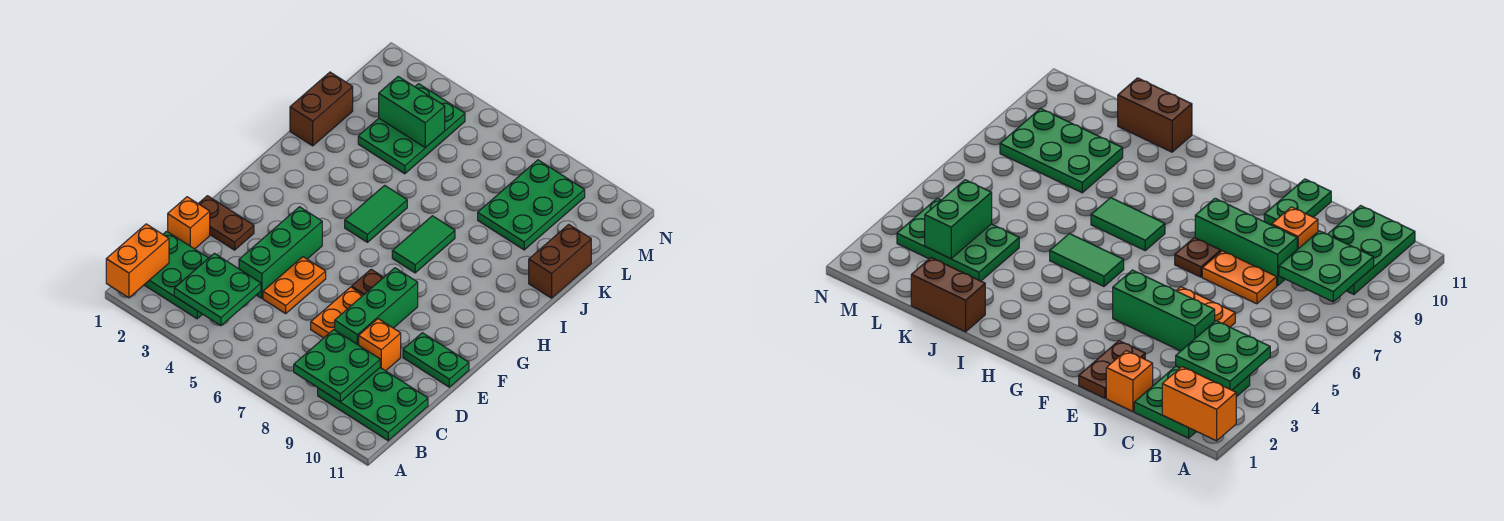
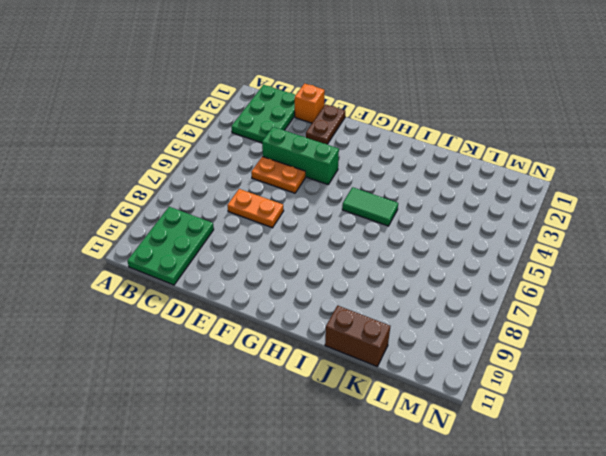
none -> green brick D8:F8 level 1
none -> orange brick D9 level 1
none -> green plate E10:E11 level 1

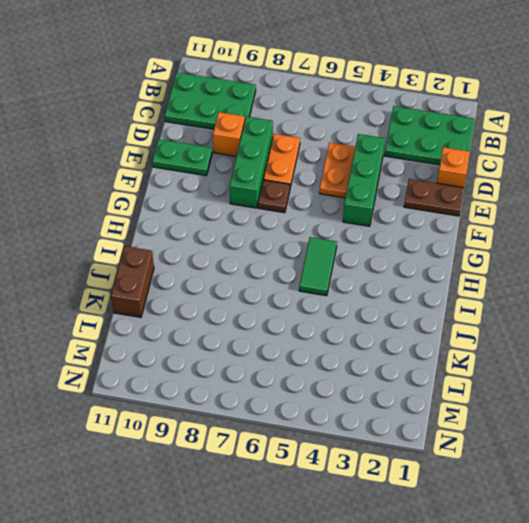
none -> green tile H7:I7 level 1
none -> brown brick J1:K1 level 1
none -> green plate K3:M4 level 1

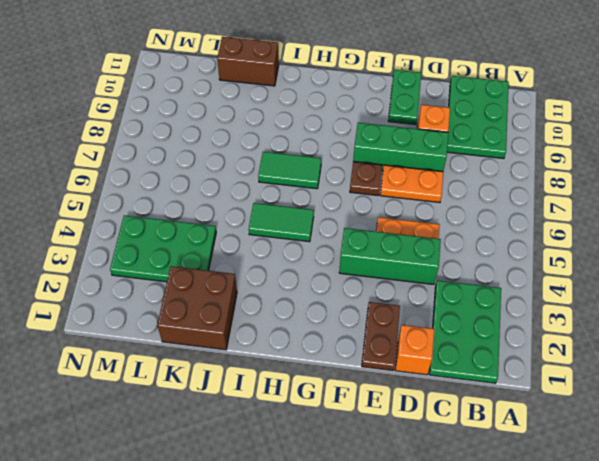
brown brick J1:K2 level 1 -> brown brick J1:K1 level 1
none -> green plate K8:M9 level 1
none -> orange brick A1:B1 level 2
none -> green plate B3:C4 level 2

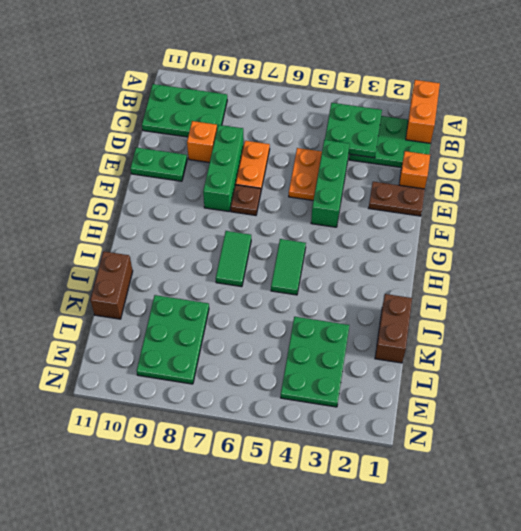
none -> green plate B8:C9 level 2
none -> green brick L3:L4 level 2

